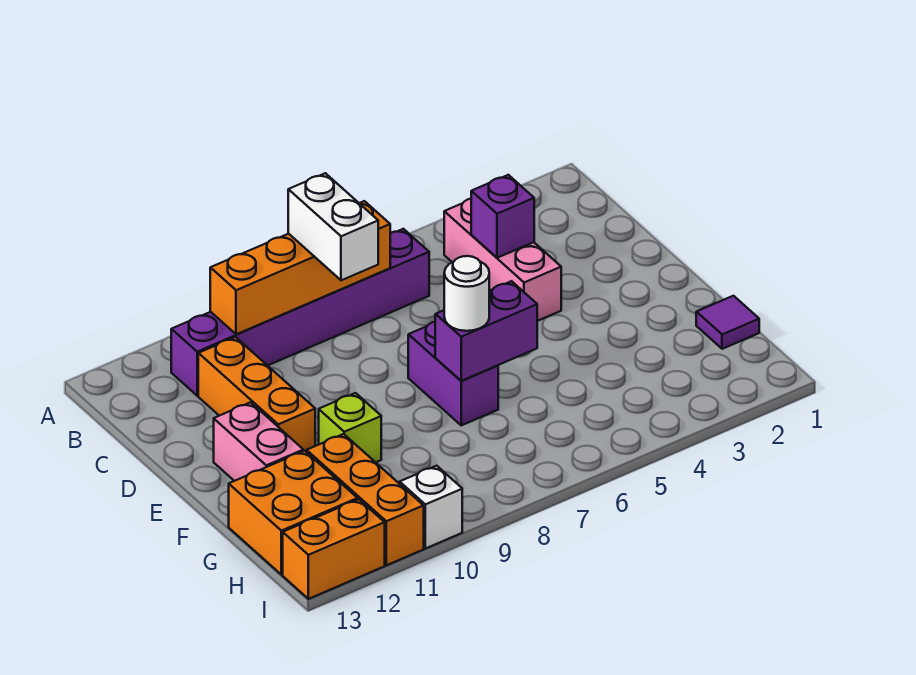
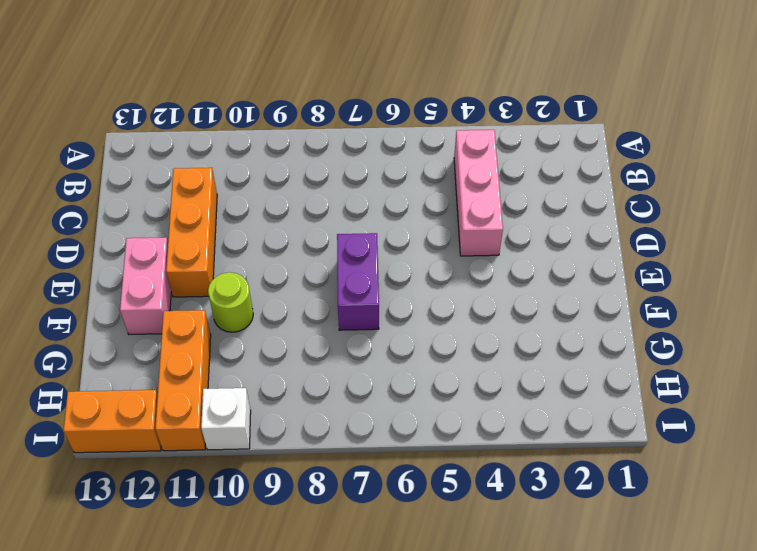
lime round brick F10 level 1 -> lime brick F10 level 1
none -> purple brick B6:B11 level 1
none -> purple tile G1 level 1
none -> orange brick G12:H13 level 1

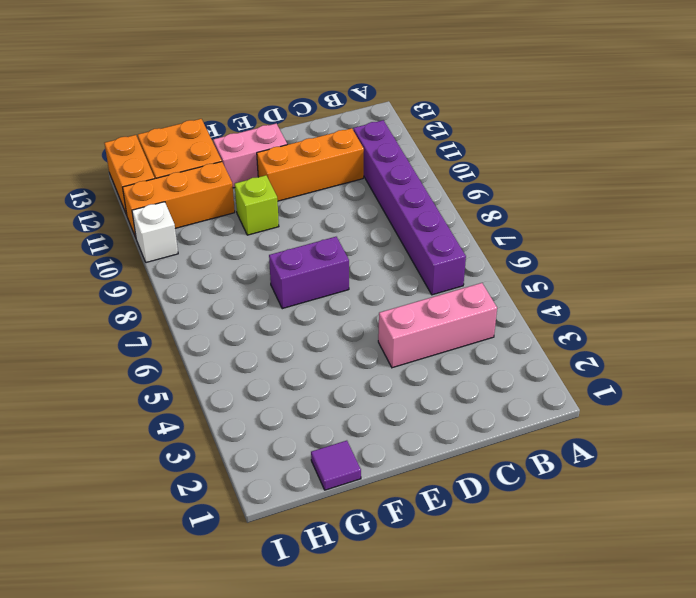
none -> orange brick B7:B10 level 2
none -> purple brick C4 level 2
none -> purple brick F6:F7 level 2

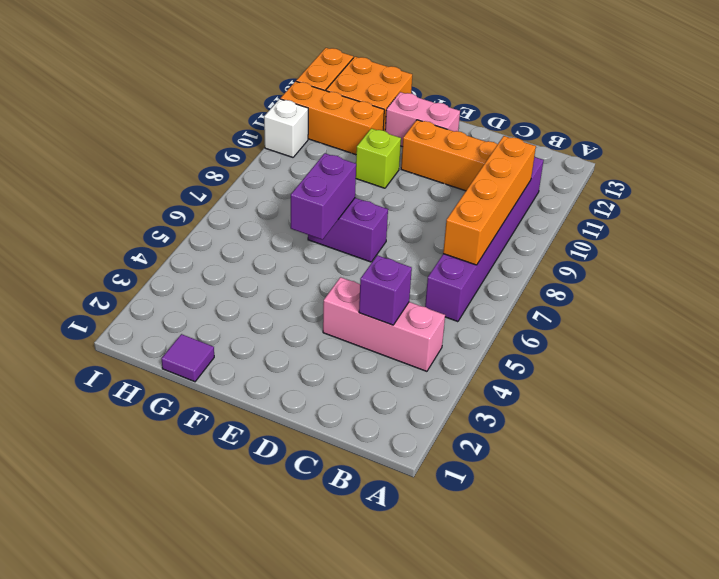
none -> white brick B8:C8 level 3
none -> white round brick F7 level 3

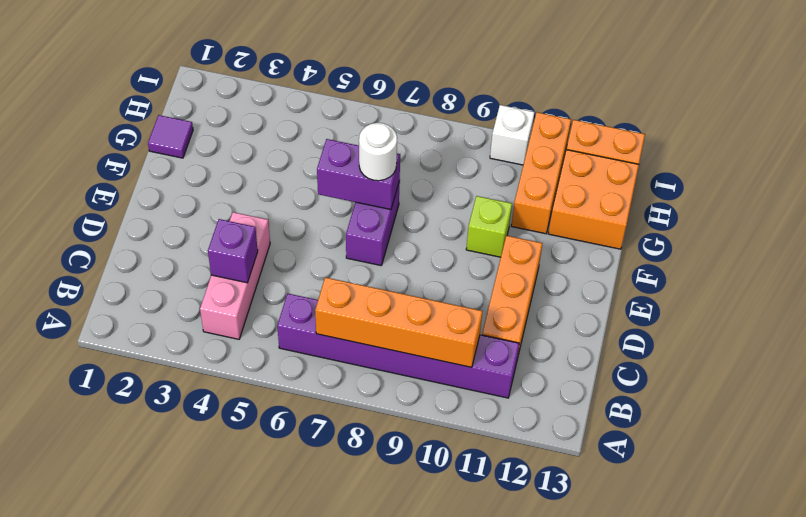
none -> pink brick E12:F12 level 1
none -> white brick B8:C8 level 3

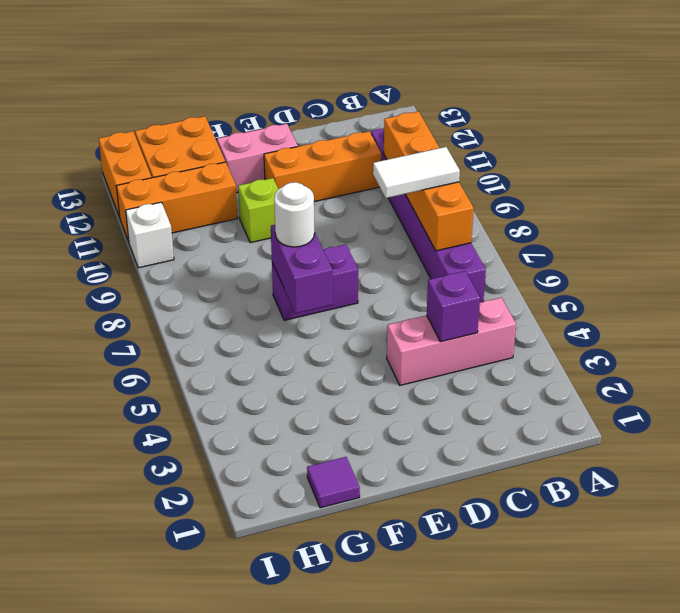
white tile B8:C8 level 3 -> white brick B8:C8 level 3

